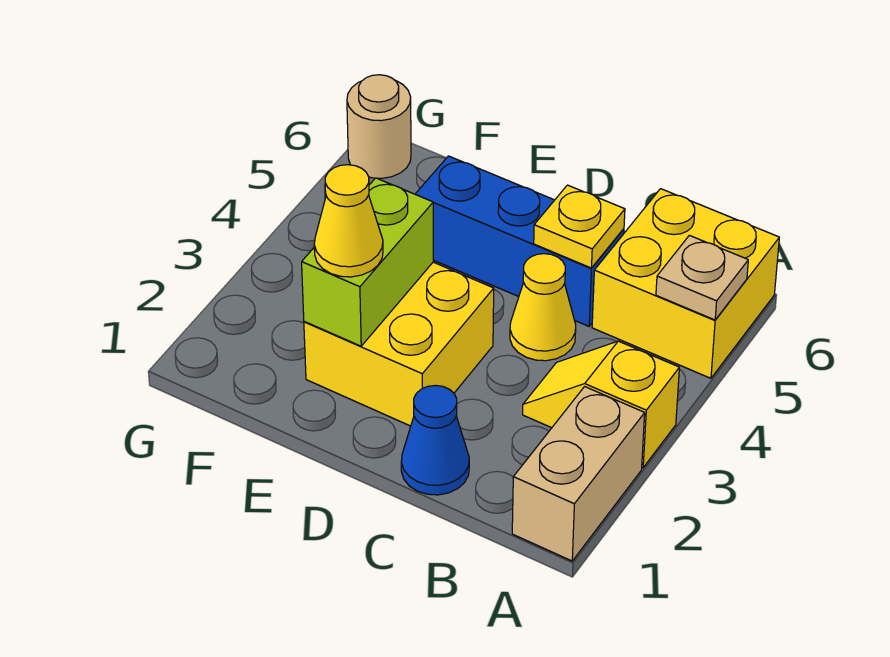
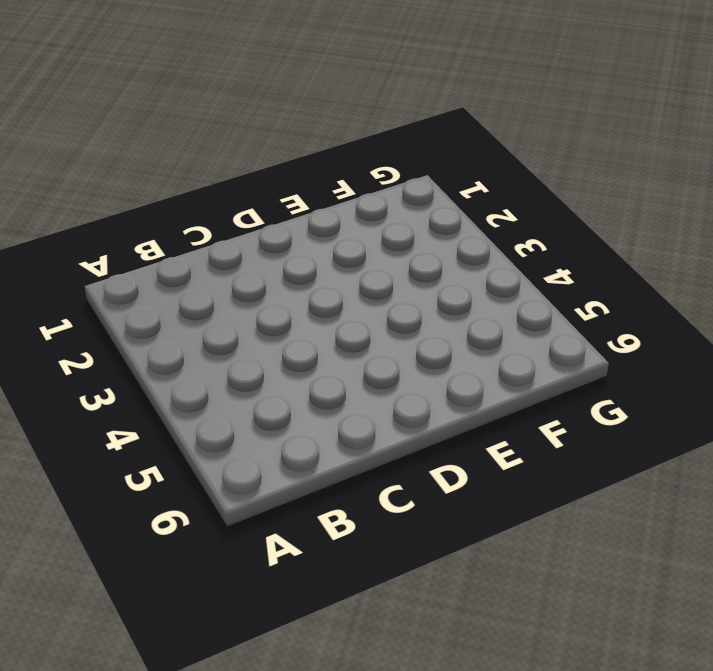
none -> tan brick A1:A2 level 1
none -> yellow slope A3:B3 level 1 top A
none -> yellow brick A5:B6 level 1

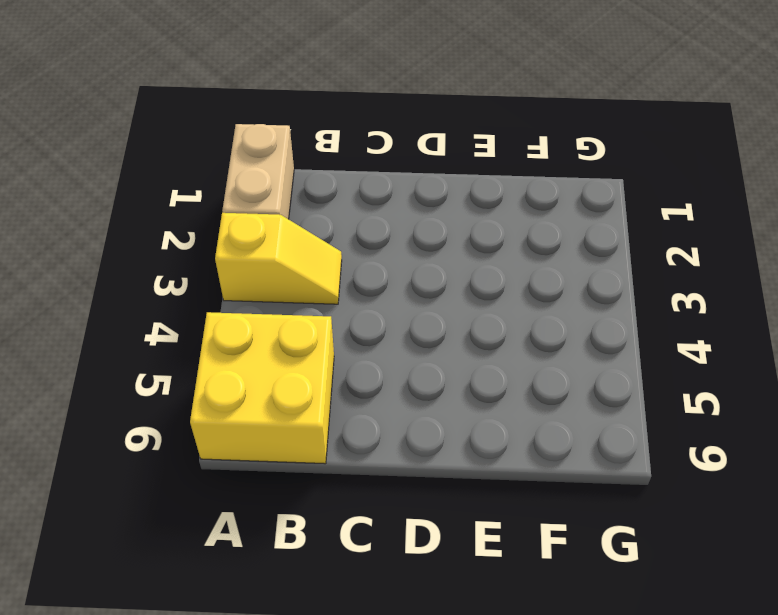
none -> blue cone C1 level 1
none -> yellow cone C4 level 1
none -> blue brick C5:E5 level 1

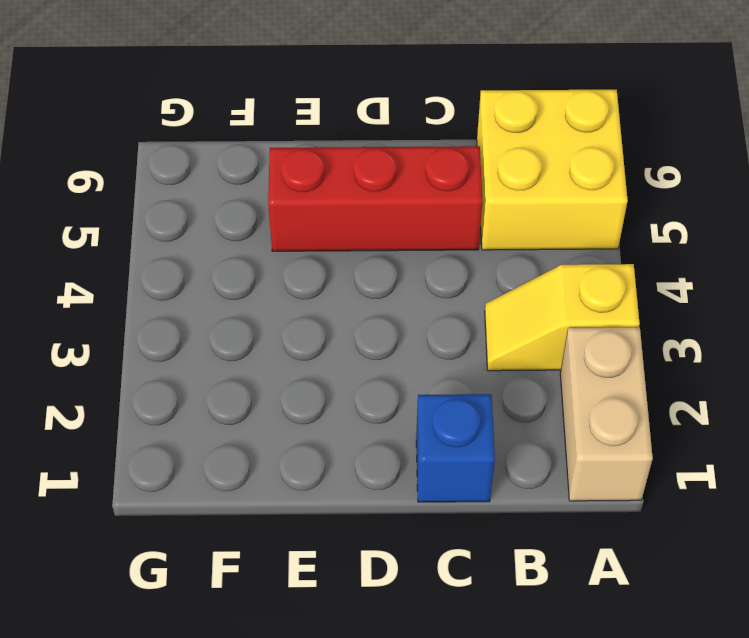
blue brick C1 level 1 -> blue cone C1 level 1
red brick C5:E5 level 1 -> blue brick C5:E5 level 1
none -> yellow cone C4 level 1
none -> yellow brick D2:E3 level 1
none -> tan round brick G6 level 1

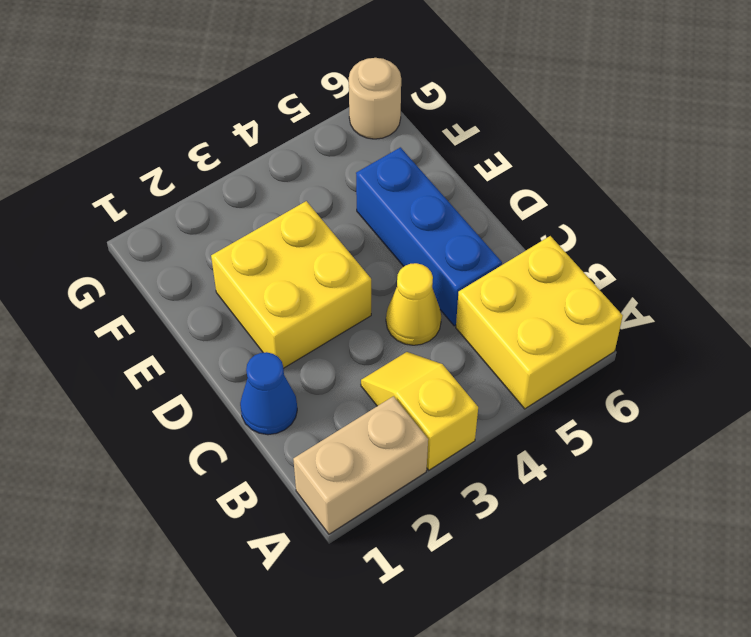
none -> tan plate A5 level 2
none -> yellow plate C5 level 2
none -> lime brick E2:E3 level 2

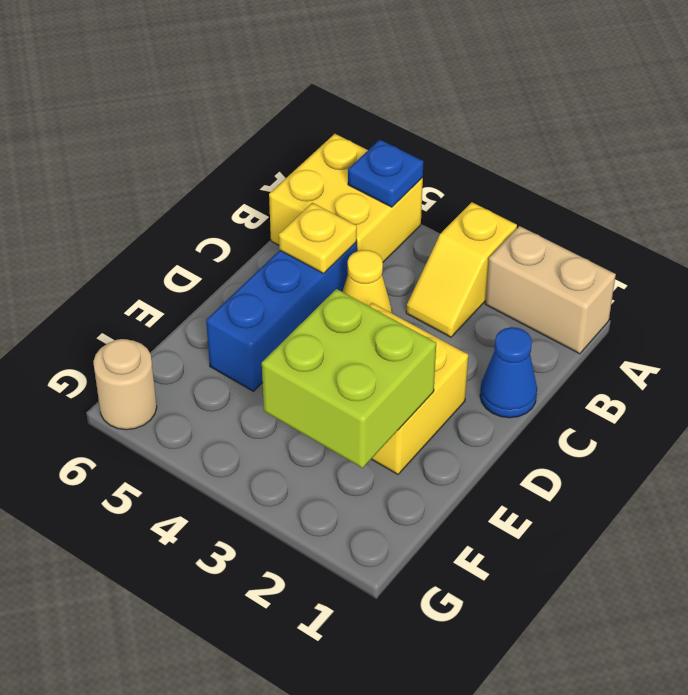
blue plate A5 level 2 -> tan plate A5 level 2
lime brick E2:F3 level 2 -> lime brick E2:E3 level 2
none -> yellow cone E2 level 3

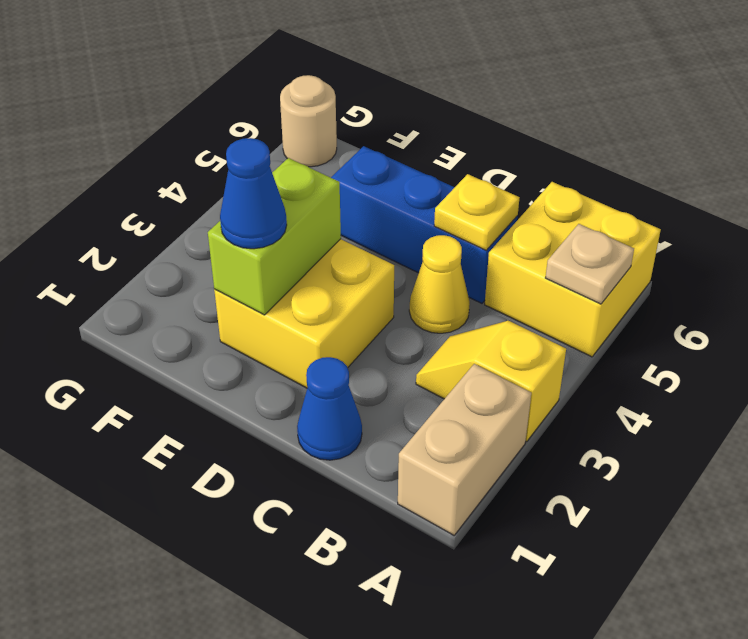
blue cone E2 level 3 -> yellow cone E2 level 3

